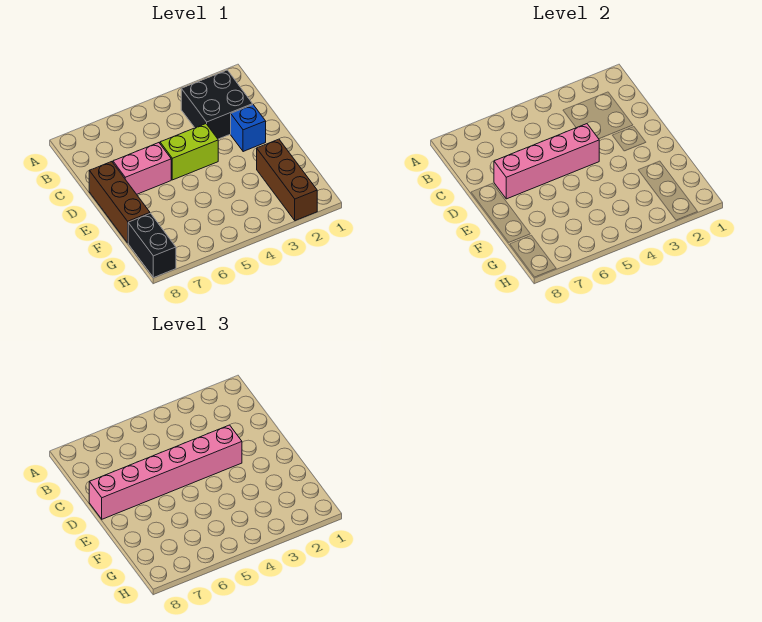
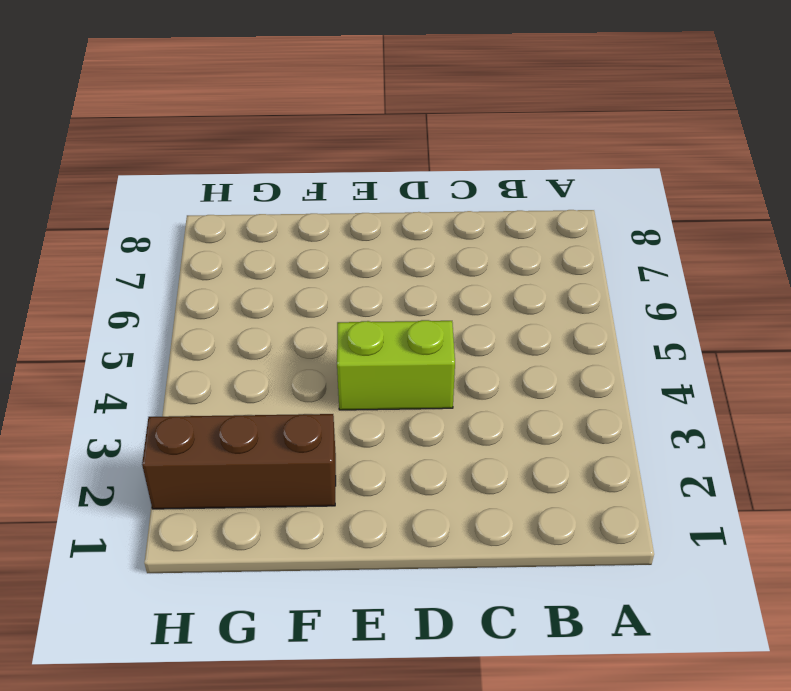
lime brick D4:E4 level 1 -> lime brick D4:D5 level 1
none -> black brick B2:C3 level 1
none -> blue brick D2 level 1

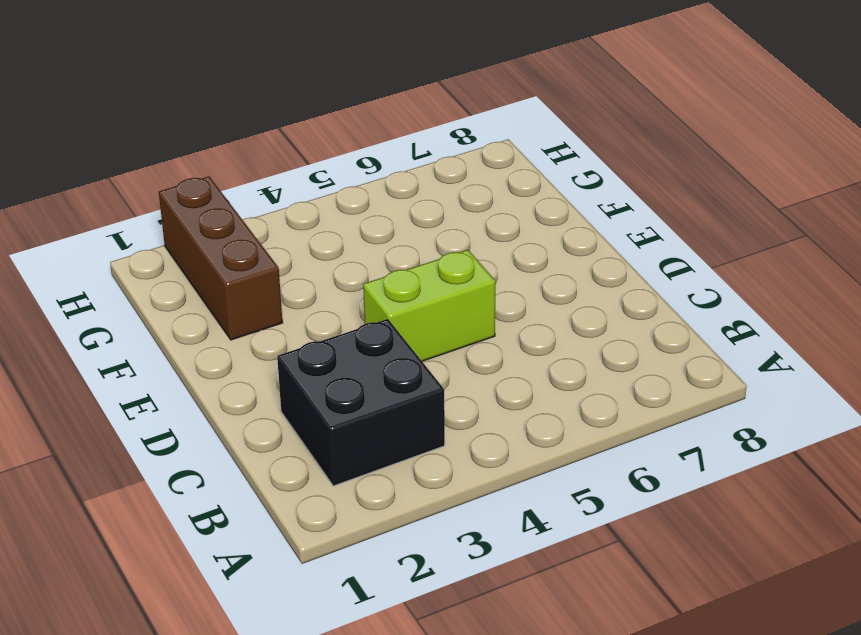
none -> blue brick D2 level 1
none -> pink brick D6:D7 level 1

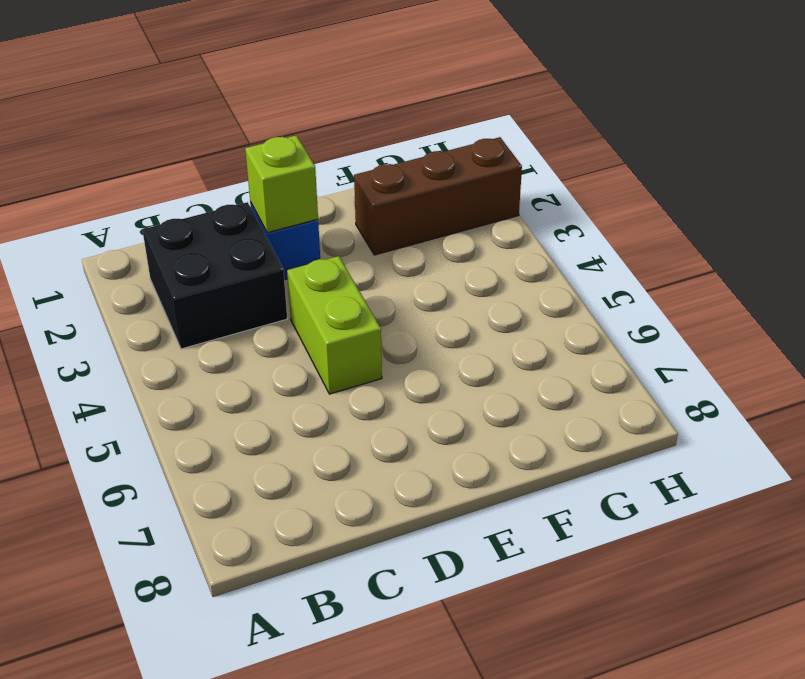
lime brick D2 level 2 -> none
none -> pink brick D6:D7 level 1
none -> brown brick D8:F8 level 1

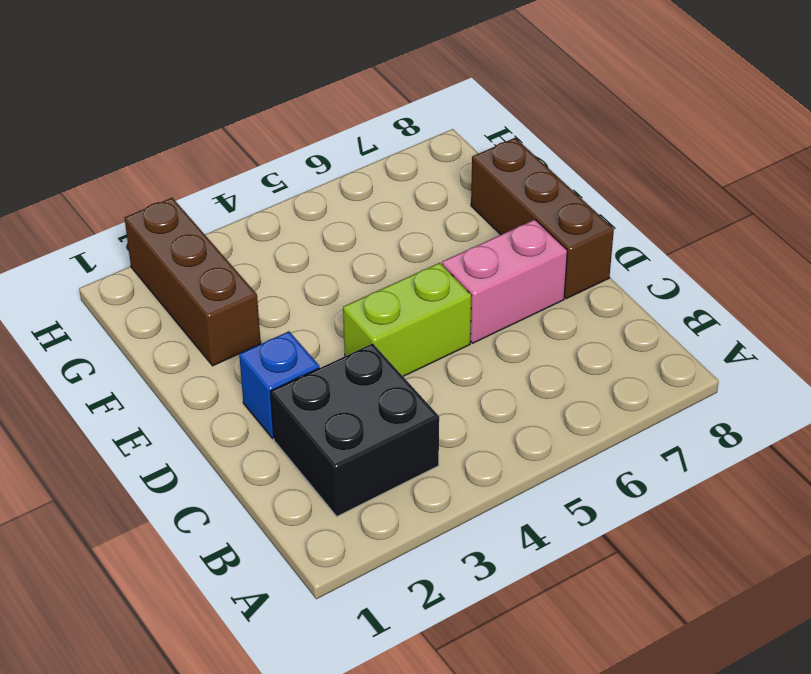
none -> black brick G8:H8 level 1
none -> pink brick D4:D7 level 2

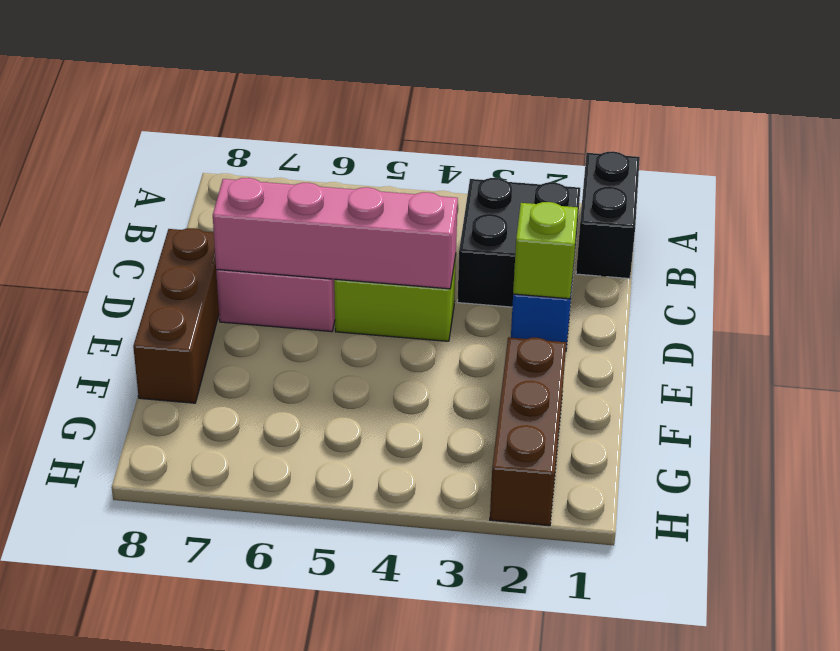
black brick A1:B1 level 1 -> black brick G8:H8 level 1
lime brick D2 level 2 -> none
none -> pink brick D3:D8 level 3

